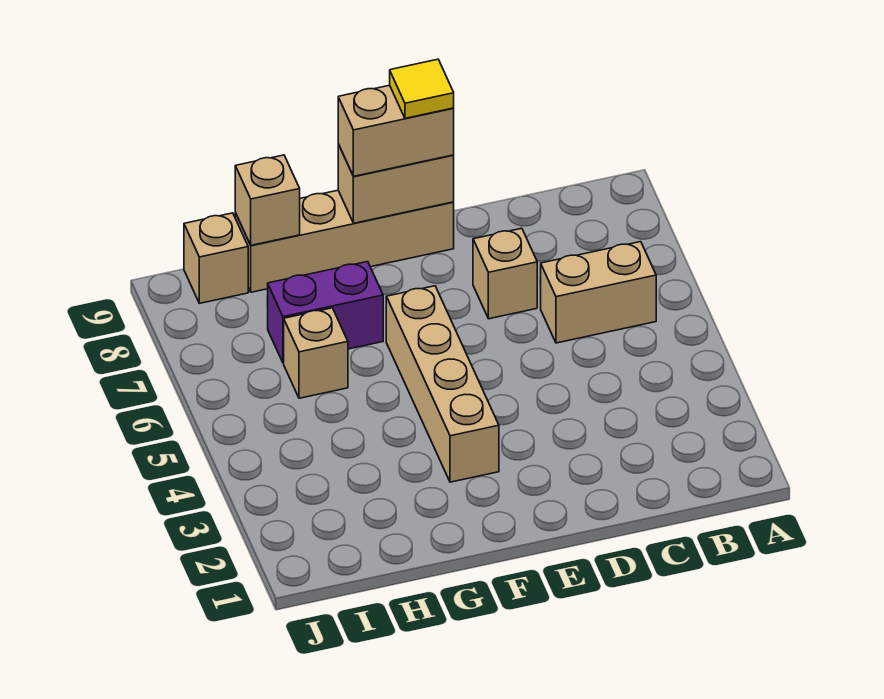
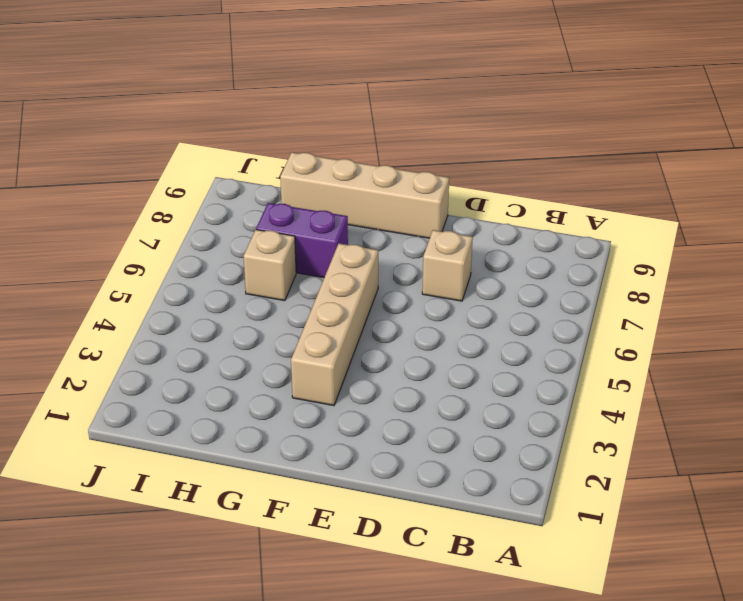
none -> tan brick B6:C6 level 1
none -> tan brick I9 level 1

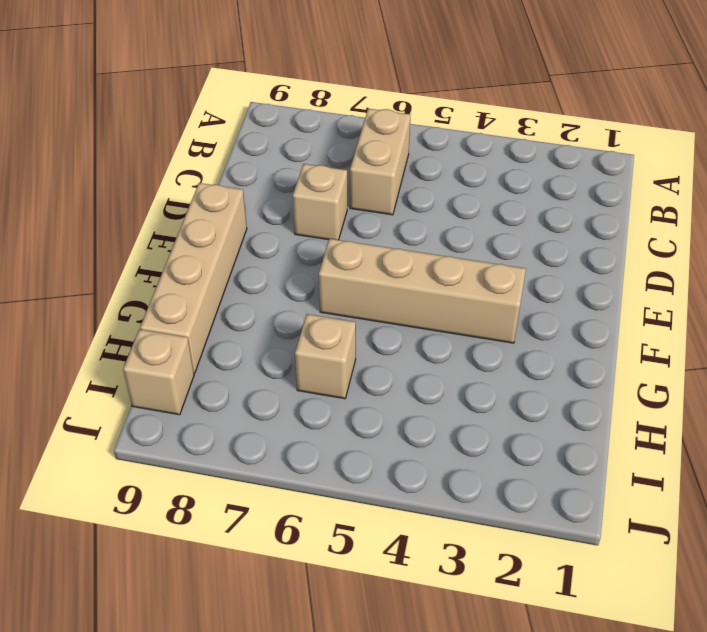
none -> purple brick G7:H7 level 1
none -> tan brick E9:F9 level 2

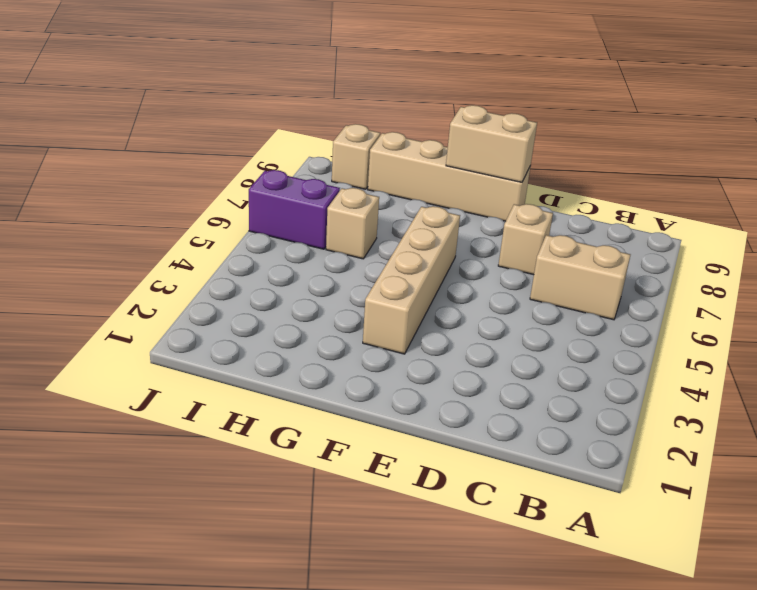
purple brick I6:J6 level 1 -> purple brick G7:H7 level 1
none -> tan brick H9 level 2
none -> tan brick E9:F9 level 3

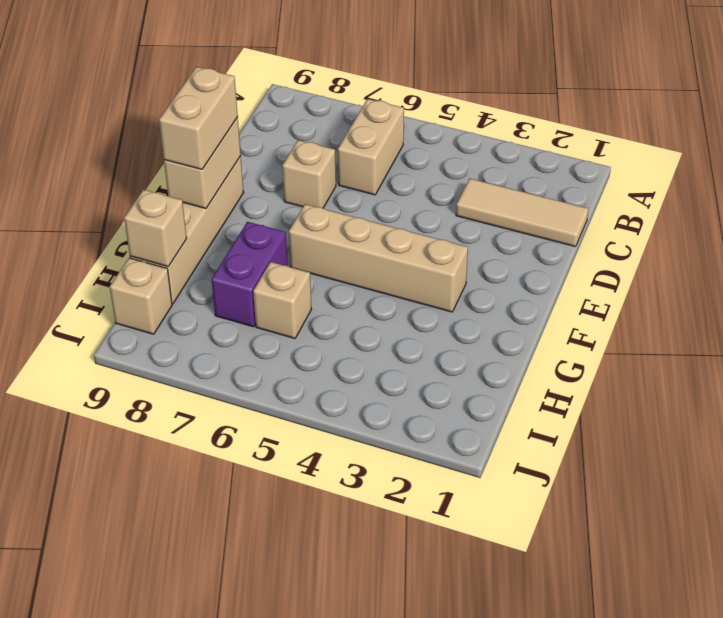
tan tile C1:C3 level 1 -> none
none -> yellow tile E9 level 4

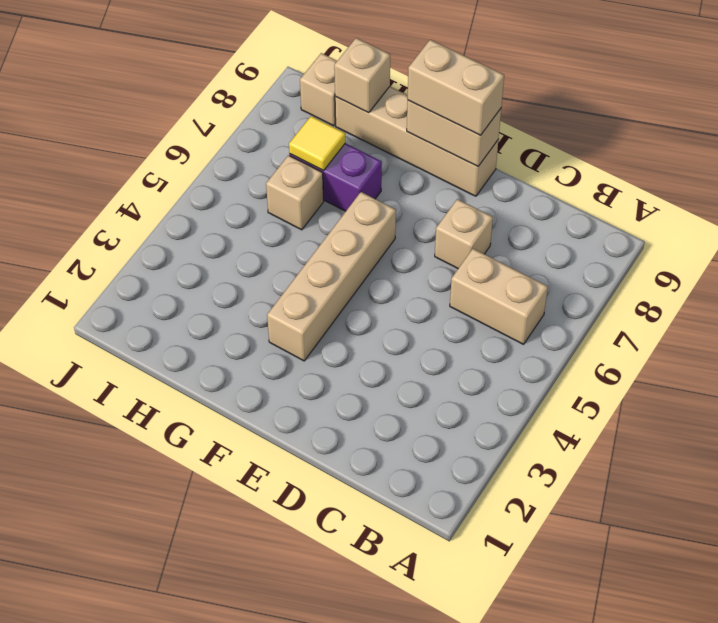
yellow tile H7 level 2 -> yellow tile E9 level 4

